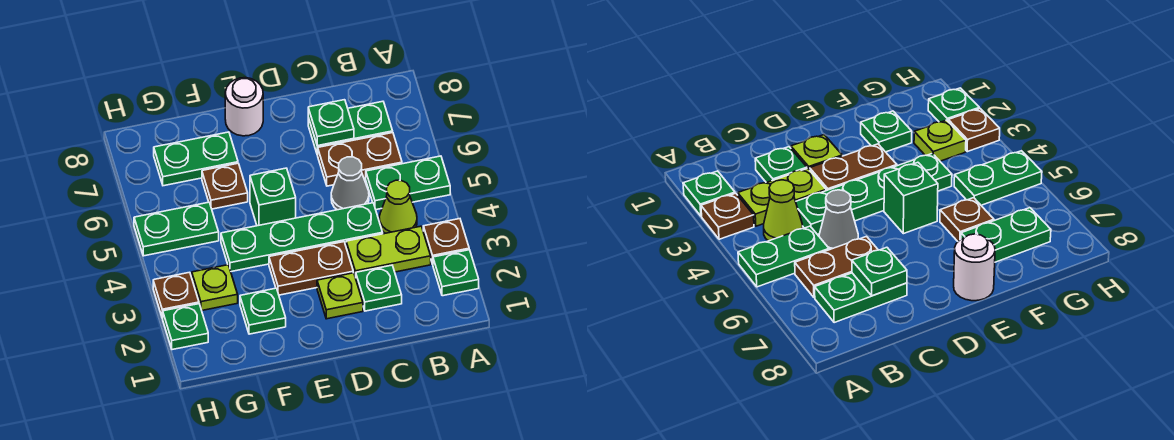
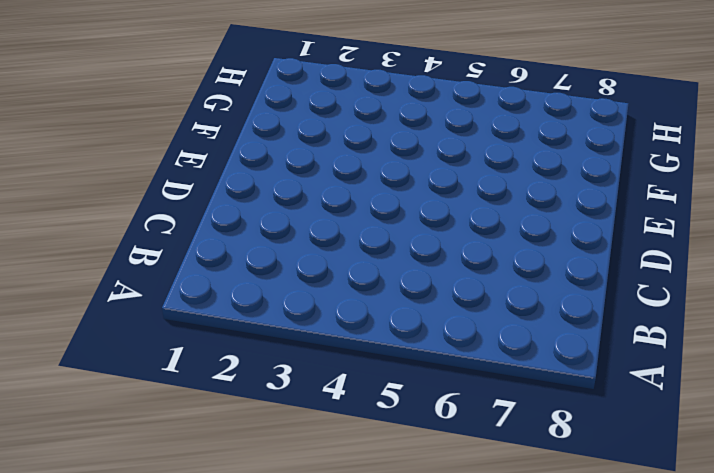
none -> green plate A2 level 1
none -> brown plate A3 level 1
none -> green plate A5:B5 level 1

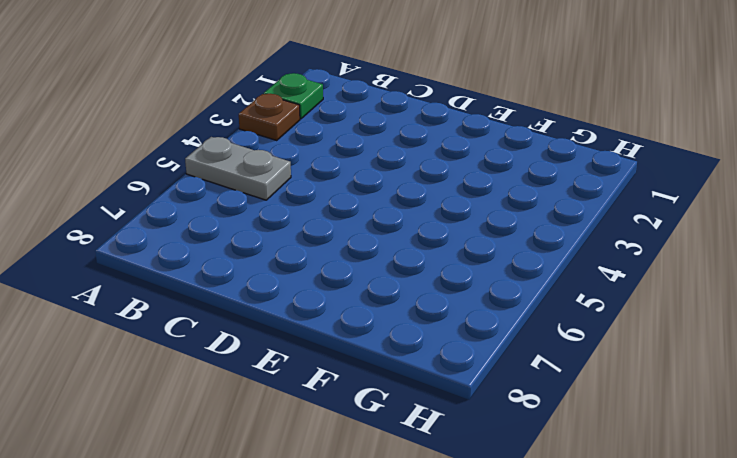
grey plate A5:B5 level 1 -> green plate A5:B5 level 1
none -> lime plate B3:C3 level 1
none -> lime cone B4 level 1
none -> brown plate B6:C6 level 1

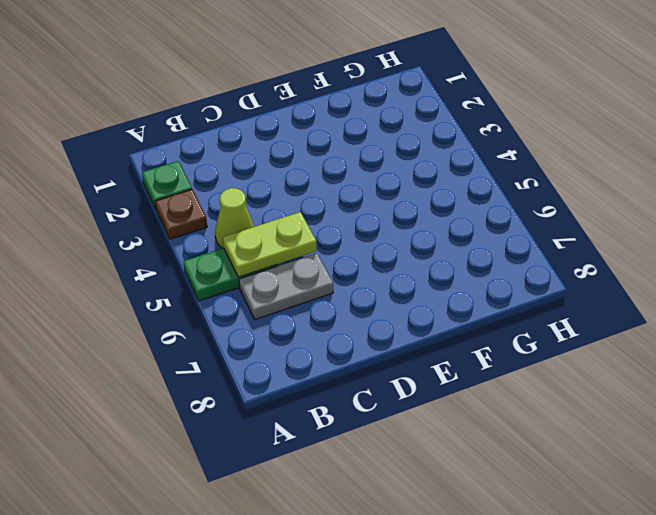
lime plate B5:C5 level 2 -> lime plate B3:C3 level 1
grey plate B6:C6 level 1 -> brown plate B6:C6 level 1
none -> green plate B7:C7 level 1
none -> green plate C2 level 1
none -> green plate C4:F4 level 1

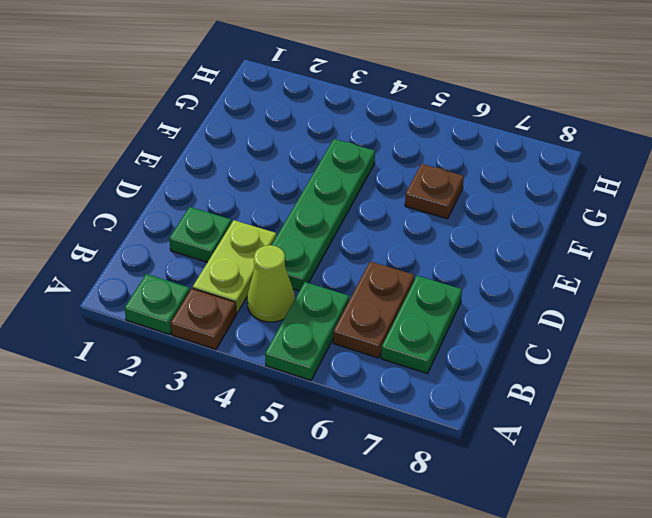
none -> grey cone C5 level 1
none -> lime plate D2 level 1
none -> brown plate D3:E3 level 1

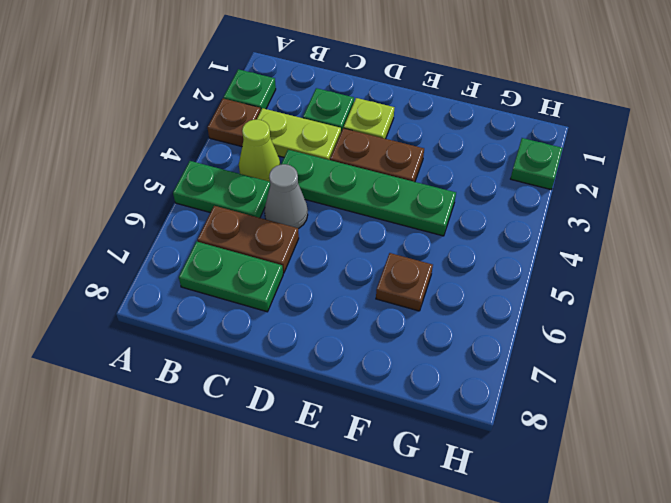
none -> green brick E5 level 1
none -> white round brick E8 level 1
none -> green plate F2 level 1

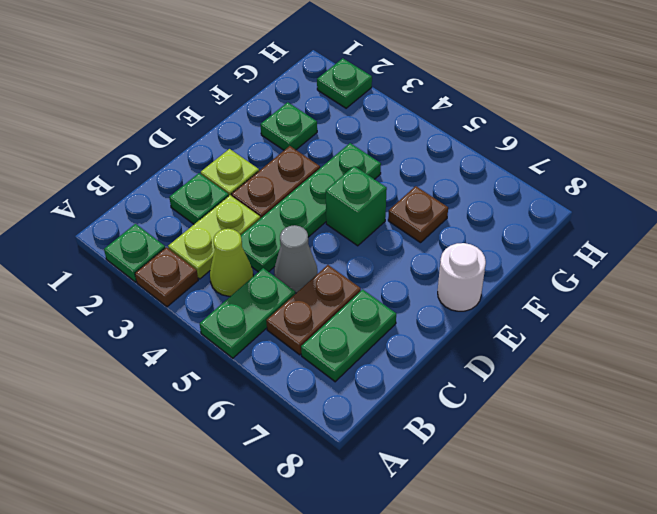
none -> green plate F7:G7 level 1
none -> lime plate G3 level 1
none -> green plate G5:H5 level 1

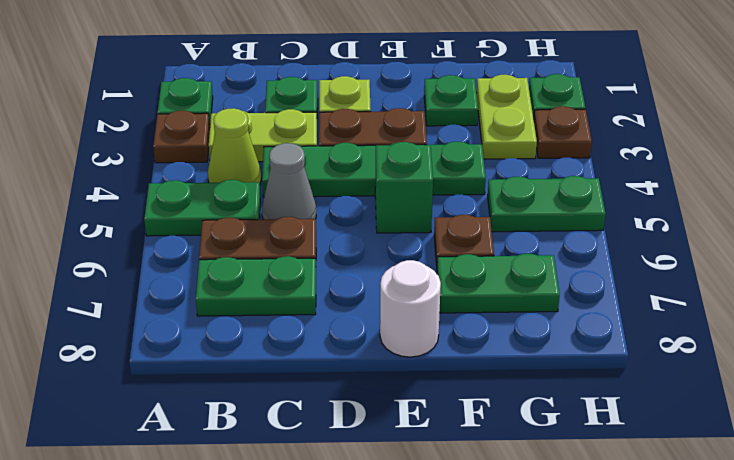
lime plate G2:G3 level 1 -> lime plate G3 level 1
none -> green plate C7 level 2

